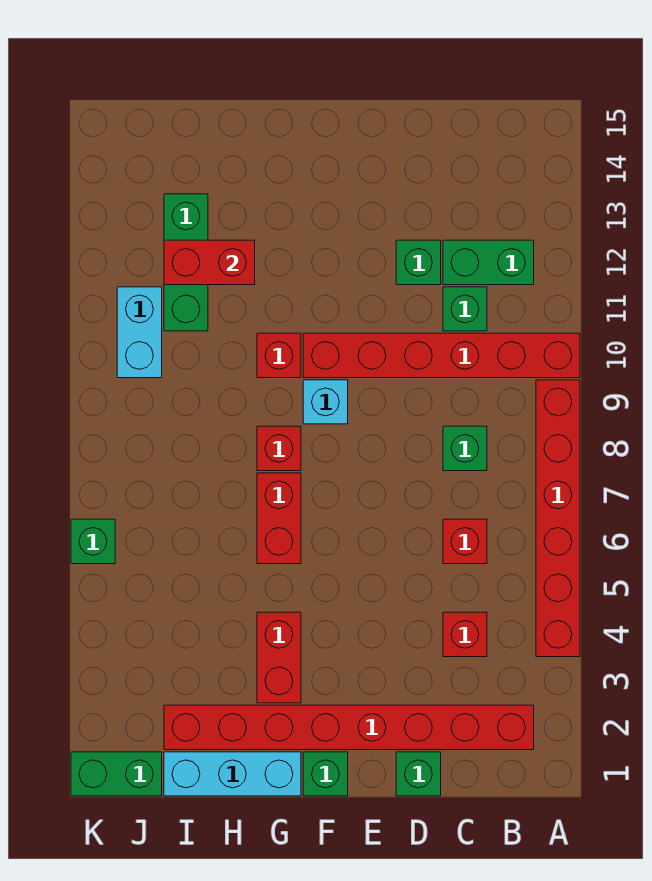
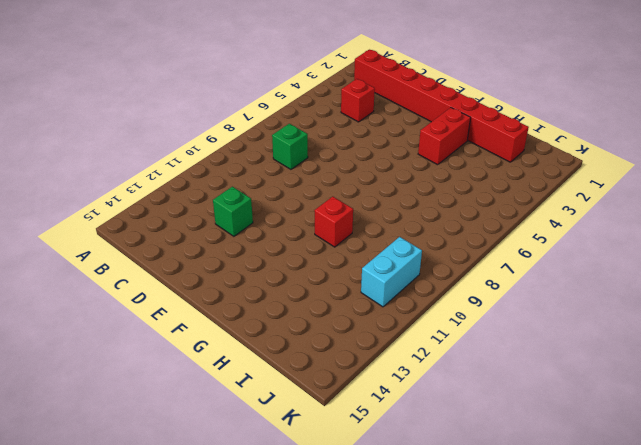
none -> red brick A4:A9 level 1
none -> red brick A10:F10 level 1
none -> green brick B12:C12 level 1

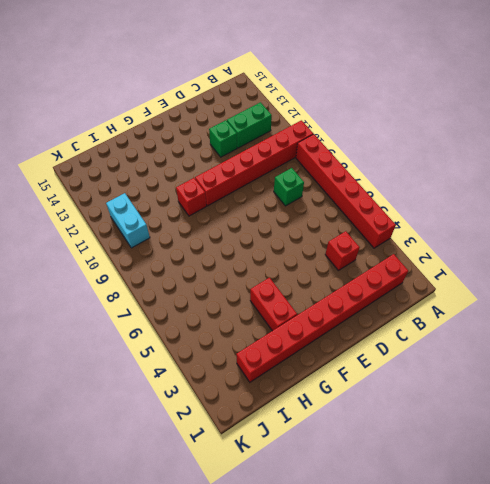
none -> red brick C6 level 1
none -> green brick C11 level 1
none -> green brick D1 level 1

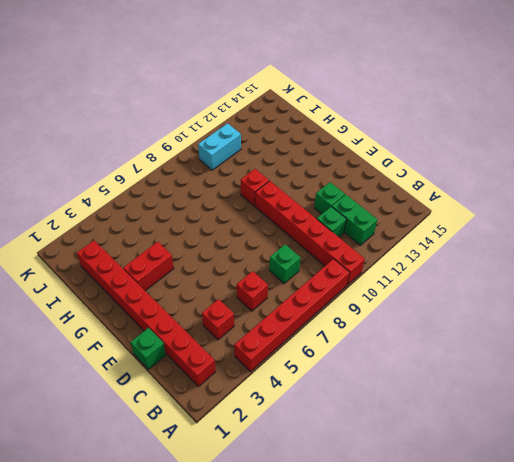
none -> green brick F1 level 1
none -> cyan brick F9 level 1
none -> cyan brick G1:I1 level 1

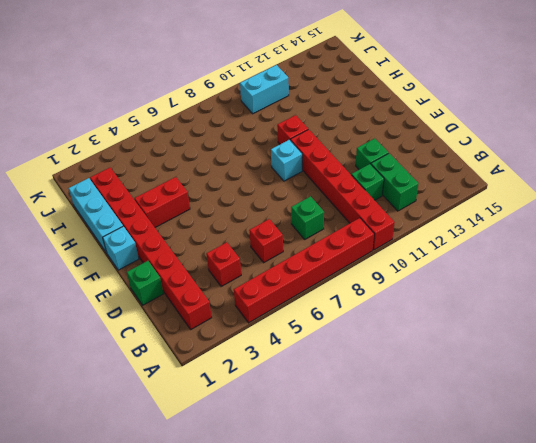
cyan brick F1 level 1 -> green brick F1 level 1
none -> red brick G6:G7 level 1
none -> red brick G8 level 1
none -> green brick I11:I13 level 1

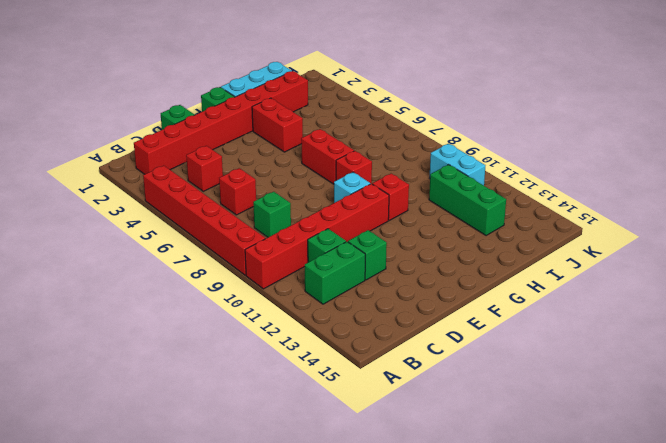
none -> green brick J1:K1 level 1
none -> green brick K6 level 1
none -> red brick H12:I12 level 2

